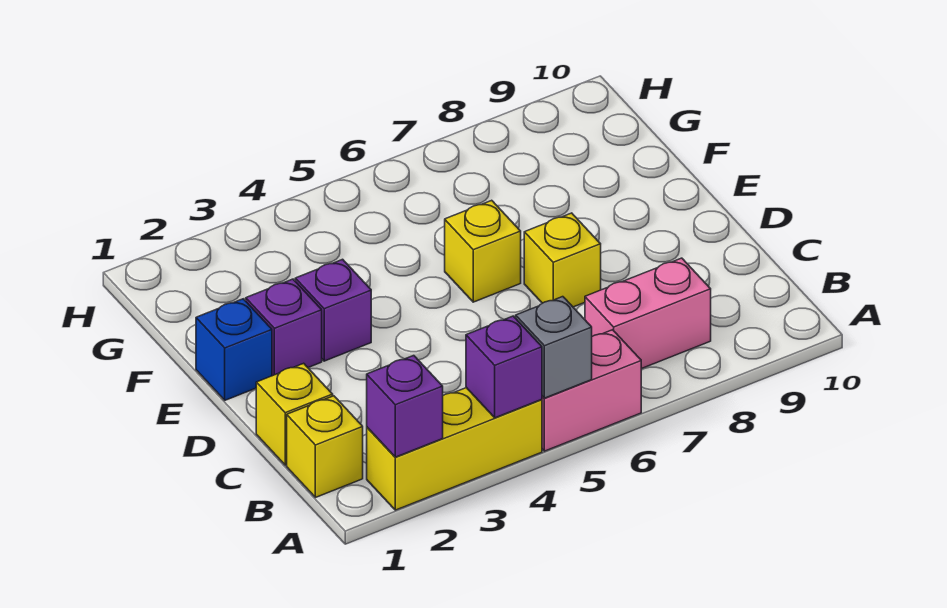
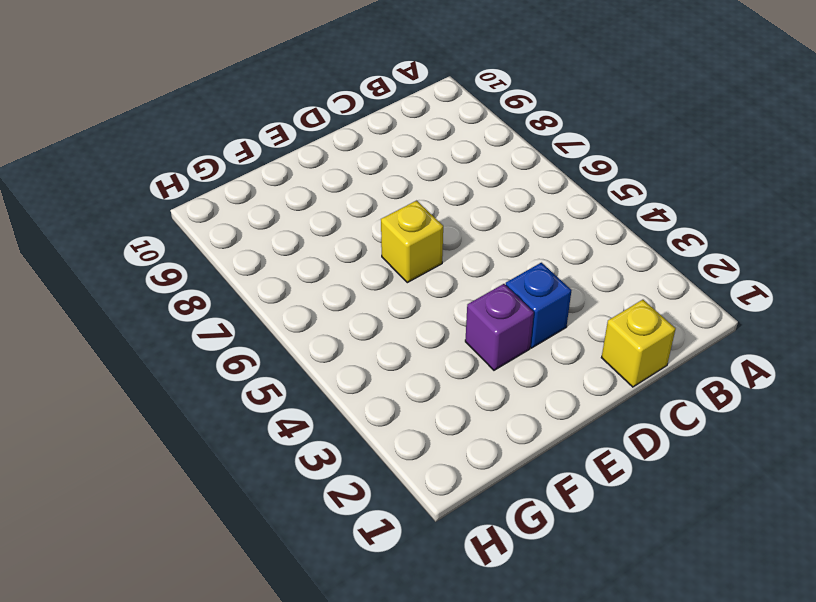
blue brick D3 level 1 -> blue brick E1 level 1
none -> yellow brick A2:A4 level 1
none -> pink brick A5:A6 level 1
none -> yellow brick B1 level 1

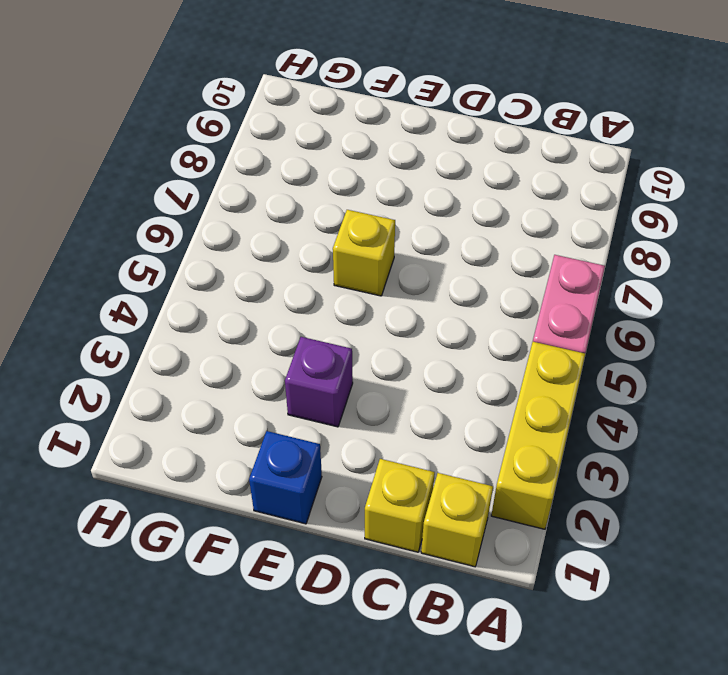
none -> pink brick B7:B8 level 1
none -> yellow brick D7 level 1
none -> purple brick E2 level 1

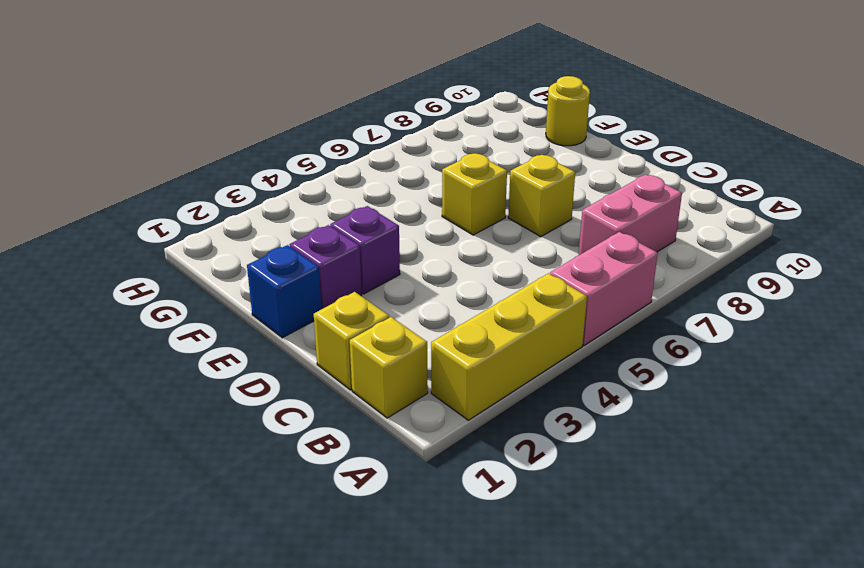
yellow round brick F10 level 1 -> none
none -> purple brick A2 level 2
none -> purple brick A4 level 2
none -> grey brick A5 level 2

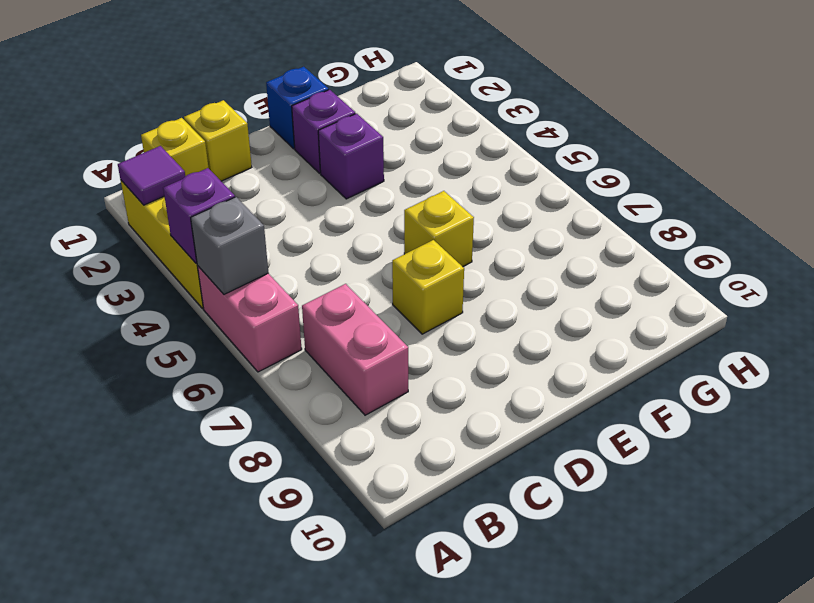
purple tile A2 level 2 -> purple brick A2 level 2

